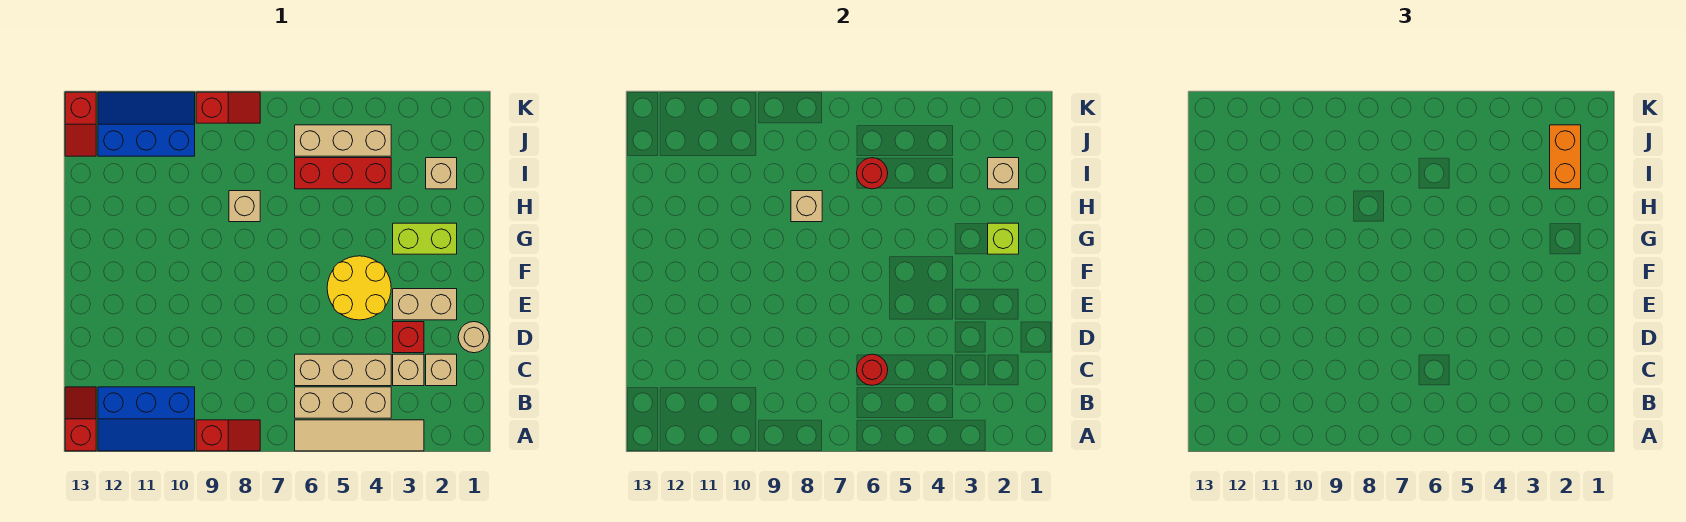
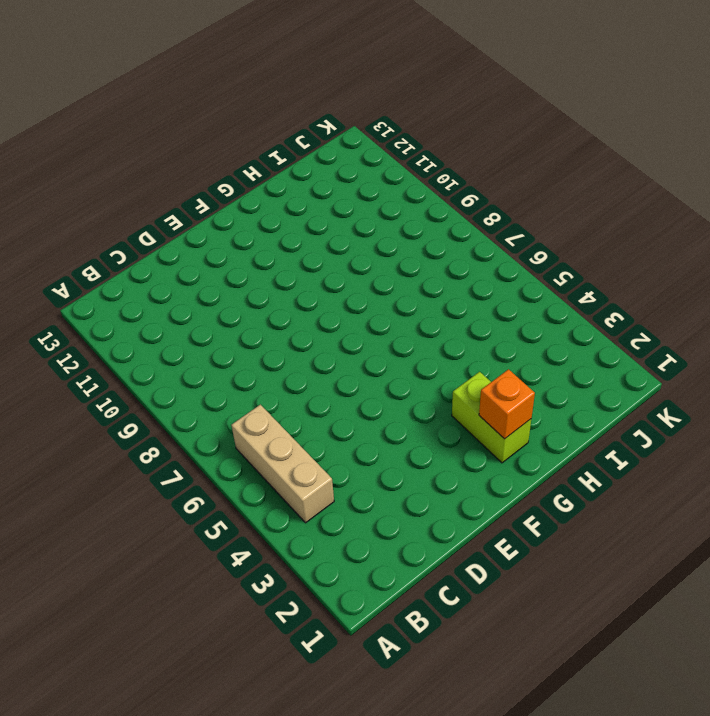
orange brick G2 level 2 -> lime brick G2 level 2
none -> tan tile A3:A6 level 1
none -> red slope A8:A9 level 1 top 9
none -> blue slope A10:B12 level 1 top B

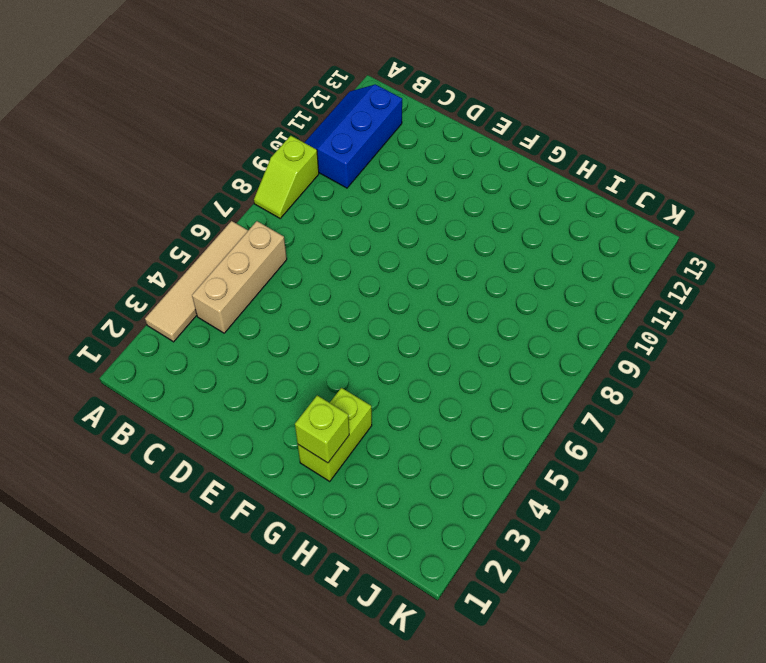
lime slope A8:A9 level 1 top 9 -> red slope A8:A9 level 1 top 9
none -> red slope A13:B13 level 1 top A
none -> tan brick C2 level 1
none -> tan brick C3 level 1

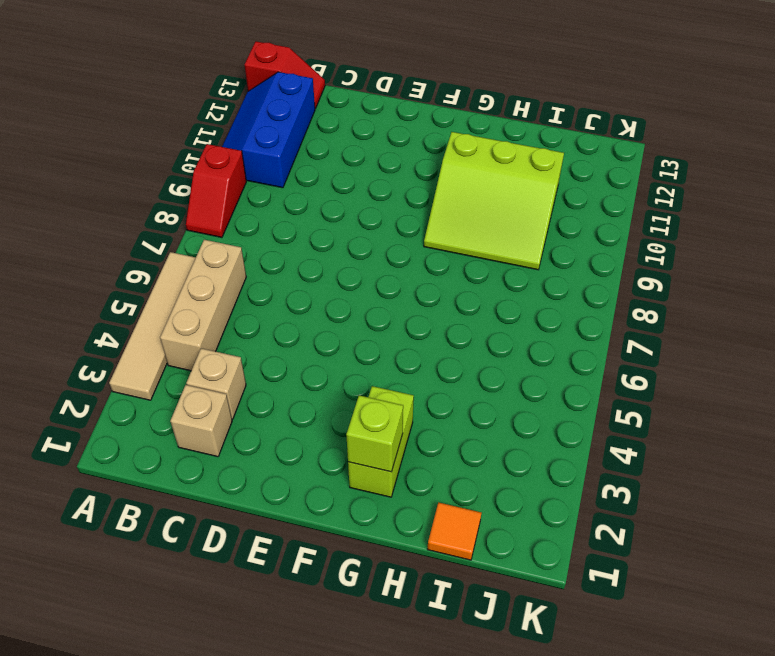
lime slope G9:I11 level 1 top 11 -> none
orange tile I1 level 1 -> none
none -> tan brick C4:C6 level 1
none -> tan round brick D1 level 1
none -> red brick D3 level 1

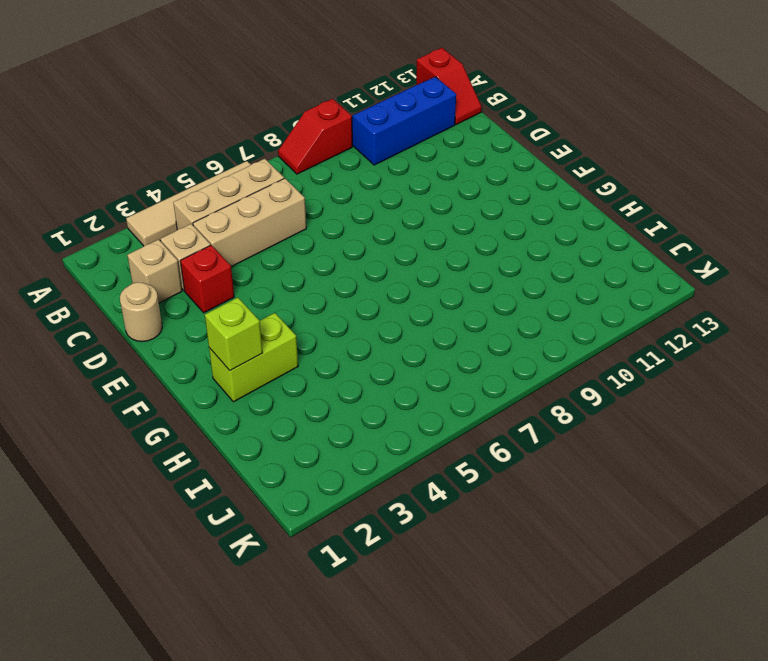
none -> tan brick E2:E3 level 1
none -> yellow round brick E4:F5 level 1
none -> tan brick H8 level 1

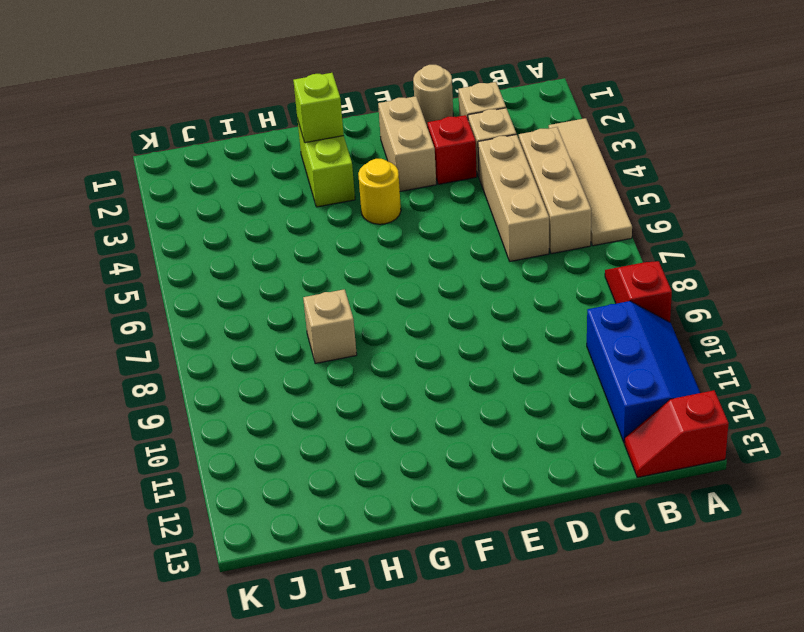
yellow round brick F4 level 1 -> yellow round brick E4:F5 level 1
none -> tan brick I2 level 1
none -> red brick I4:I6 level 1
none -> tan brick J4:J6 level 1

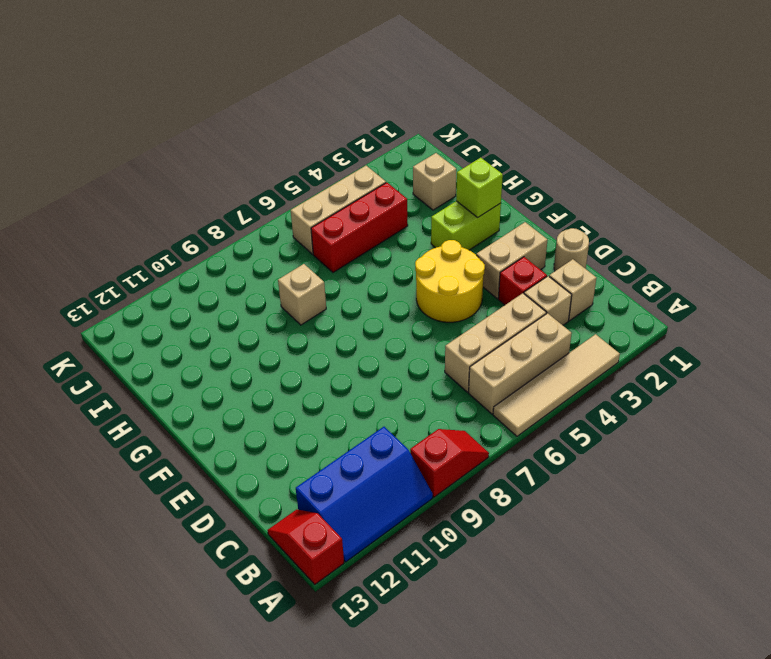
none -> blue slope J10:K12 level 1 top J
none -> red slope J13:K13 level 1 top K
none -> red slope K8:K9 level 1 top 9

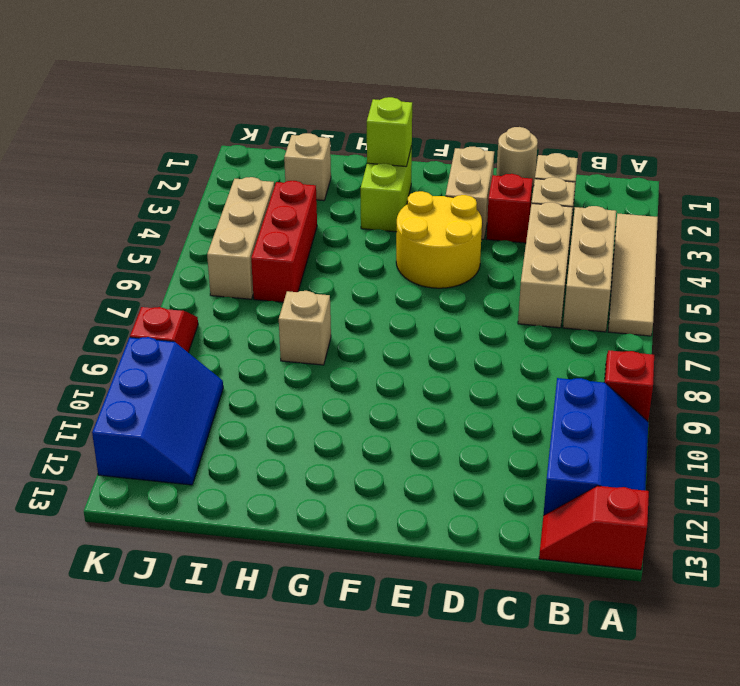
blue slope J10:K12 level 1 top K -> blue slope J10:K12 level 1 top J
none -> red slope J13:K13 level 1 top K
none -> red round brick C6 level 2
none -> tan brick H8 level 2

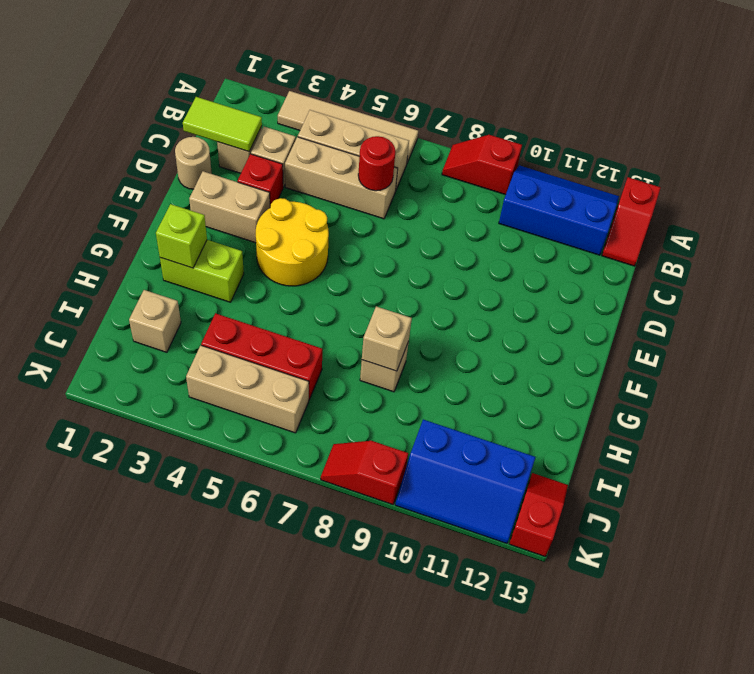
lime tile C1:C2 level 2 -> none
none -> tan brick I2 level 2
none -> red round brick I6 level 2
none -> orange brick I2:J2 level 3

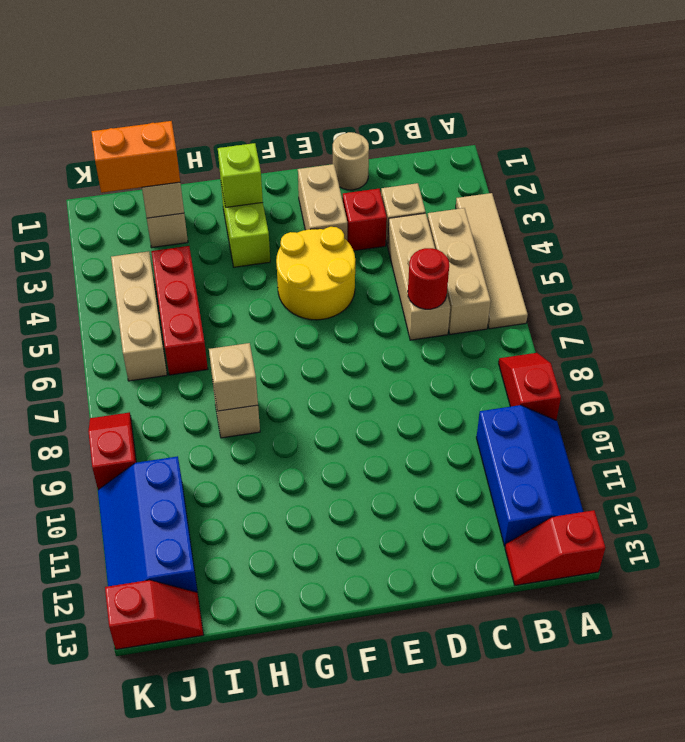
none -> tan brick C2 level 1
none -> red round brick I6 level 2

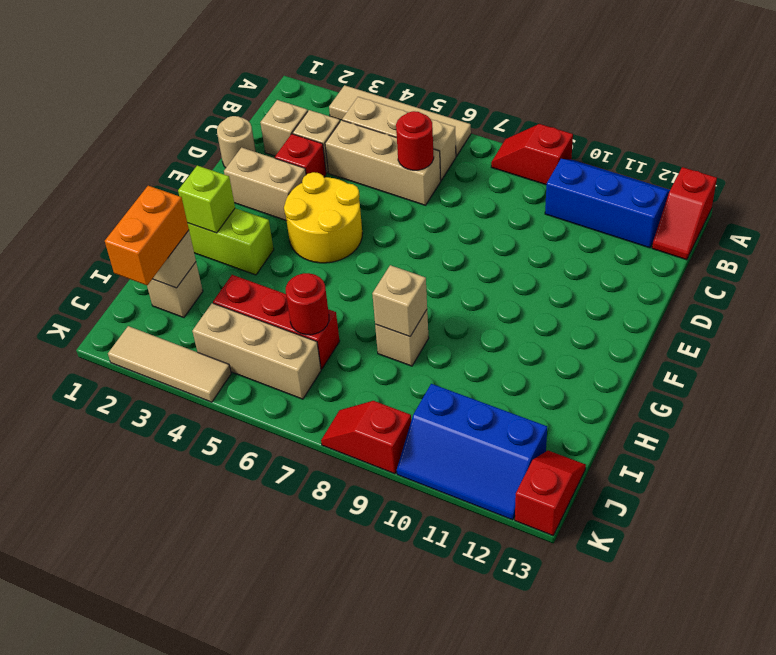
tan tile K2:K4 level 1 -> none

